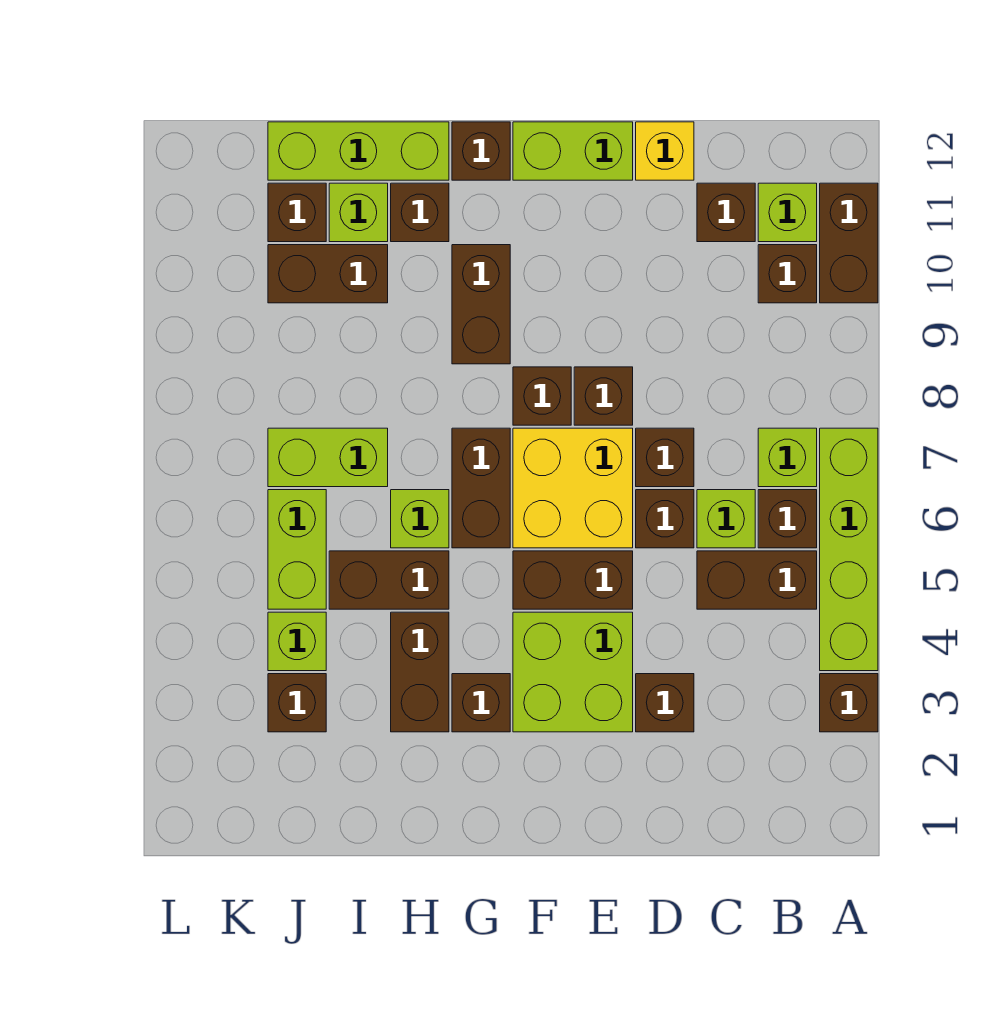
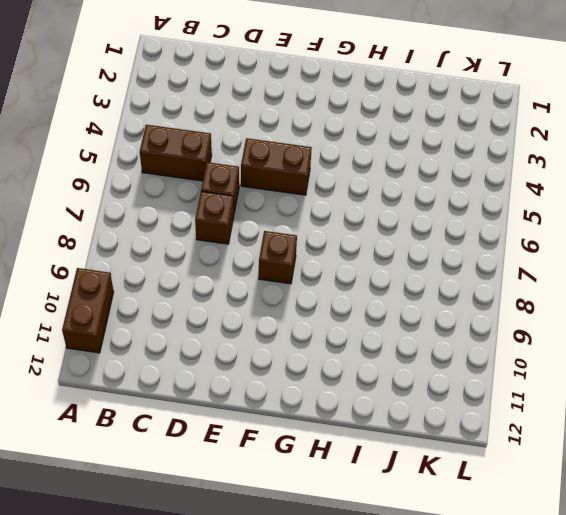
none -> brown brick A3 level 1
none -> lime brick A4:A7 level 1
none -> brown brick B6 level 1
none -> lime brick B7 level 1

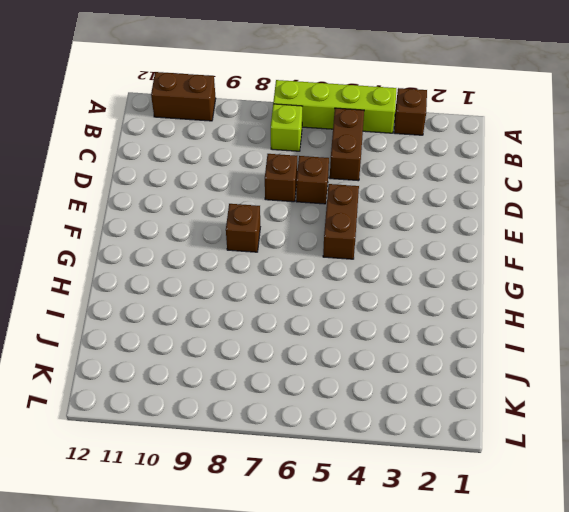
none -> brown brick B6 level 1
none -> brown brick B10 level 1
none -> lime brick B11 level 1
none -> lime brick C6 level 1

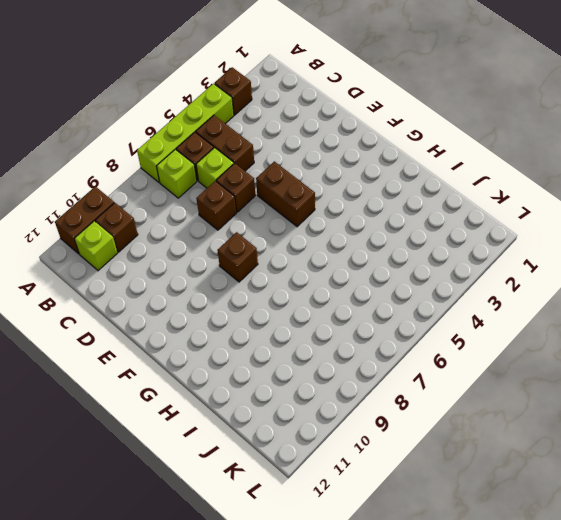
none -> brown brick C11 level 1
none -> brown brick D3 level 1
none -> yellow brick D12 level 1
none -> lime brick E3:F4 level 1

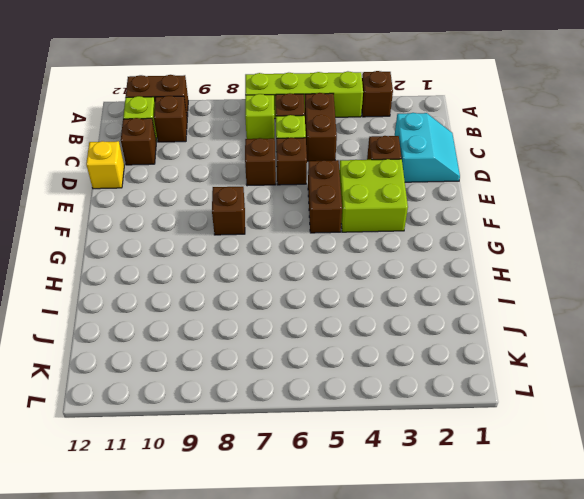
cyan slope C1:D2 level 1 top 2 -> none
none -> yellow brick E6:F7 level 1
none -> brown brick E8 level 1
none -> lime brick E12:F12 level 1
none -> brown brick G3 level 1

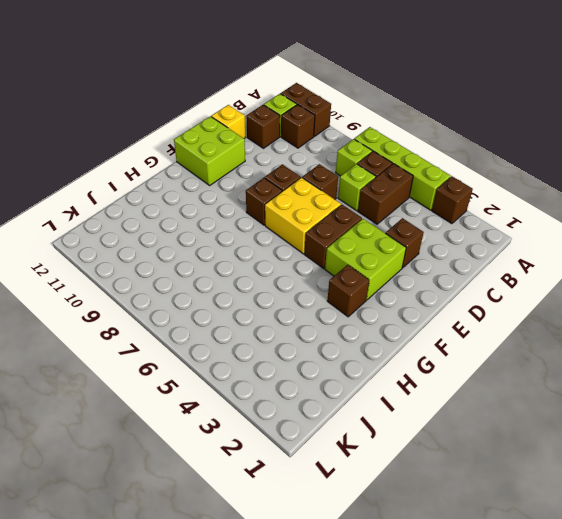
lime brick E11:F12 level 1 -> lime brick E12:F12 level 1
none -> brown brick D6 level 1
none -> brown brick G6:G7 level 1
none -> brown brick G9:G10 level 1
none -> brown brick G12 level 1

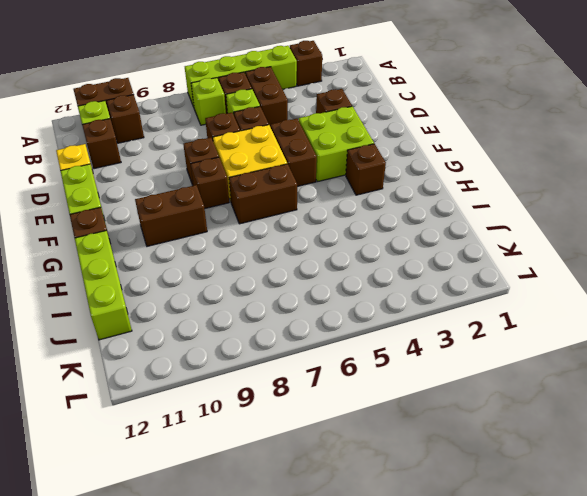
none -> brown brick H3:H4 level 1
none -> brown brick H5:I5 level 1
none -> lime brick H6 level 1
none -> brown brick H11 level 1

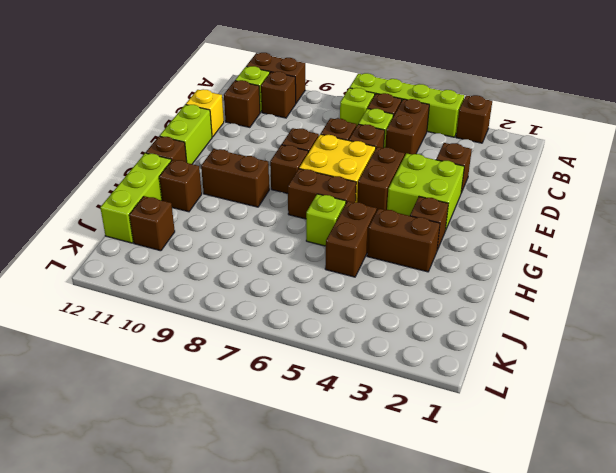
none -> lime brick I7:J7 level 1
none -> brown brick I10:J10 level 1
none -> lime brick I11 level 1
none -> brown brick J3 level 1

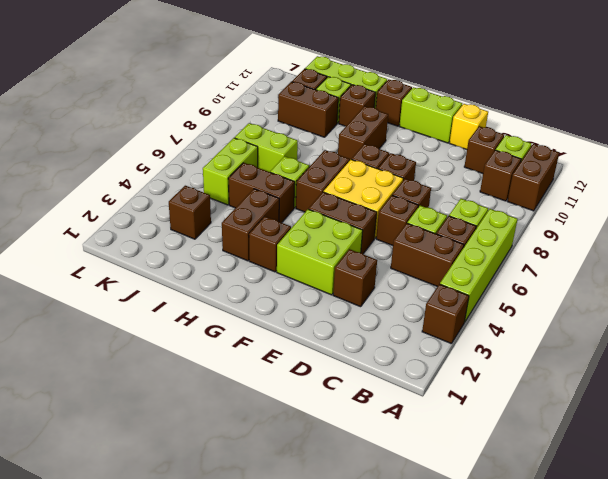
none -> lime brick J4 level 1

